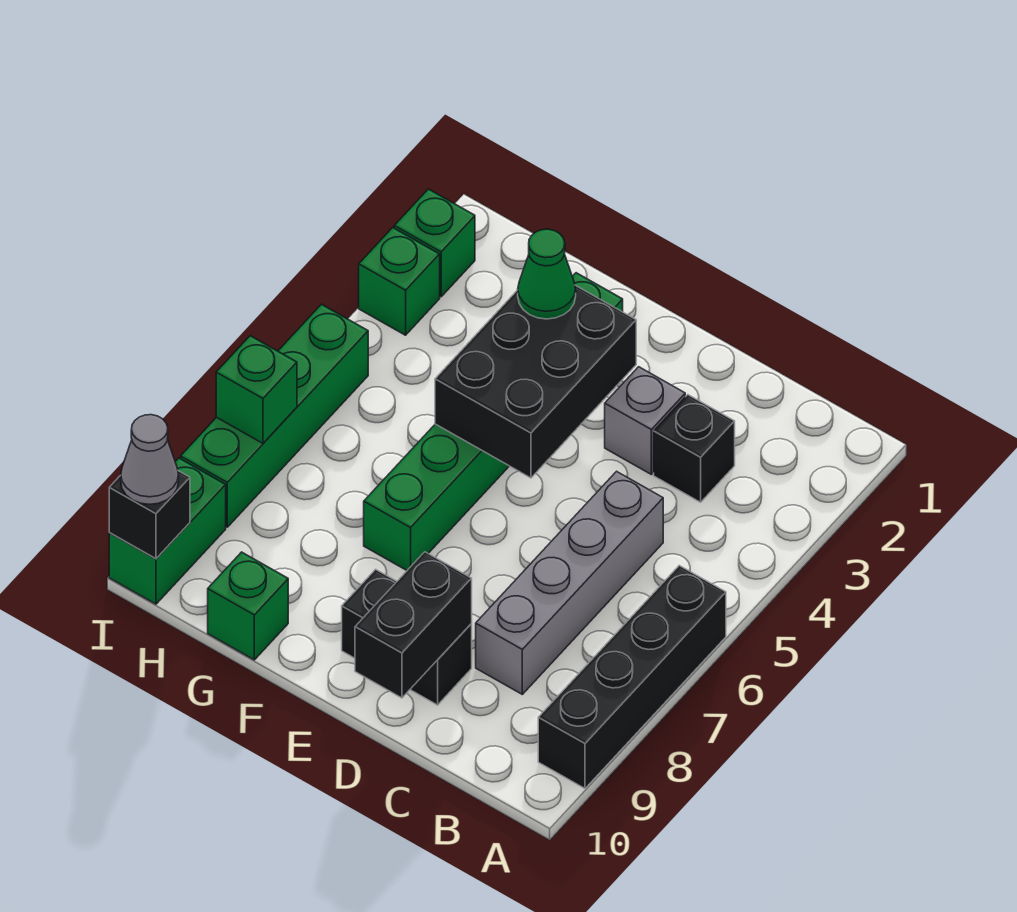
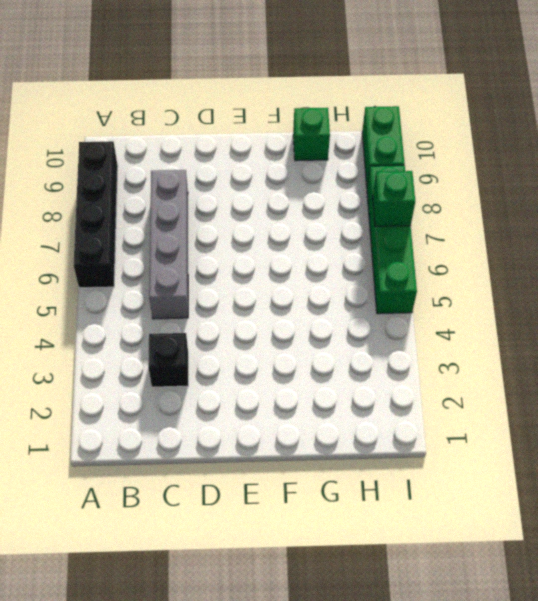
none -> grey brick D3 level 1
none -> black brick D9:E9 level 1
none -> green brick F2:F7 level 1

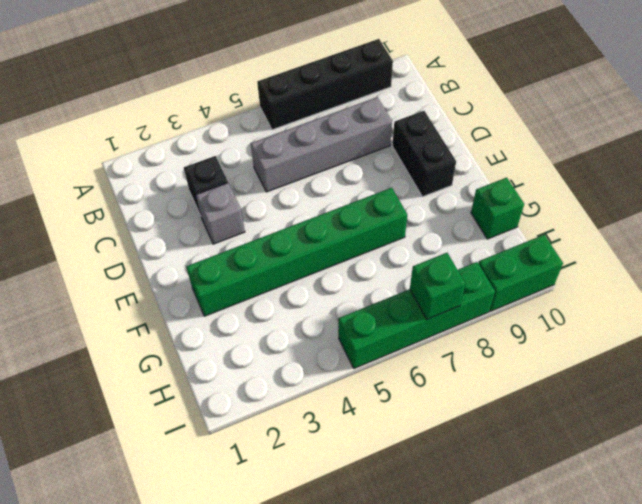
none -> green brick I2 level 1
none -> green brick I3 level 1
none -> black brick D9:D10 level 2

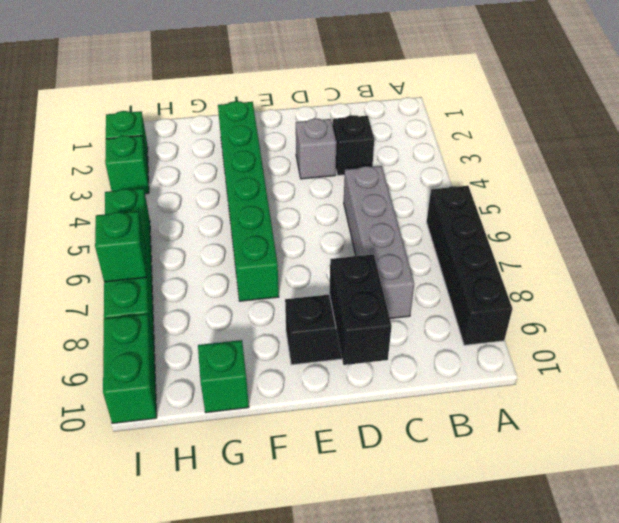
none -> black brick E3:F5 level 2
none -> black brick I10 level 2
none -> green cone F3 level 3

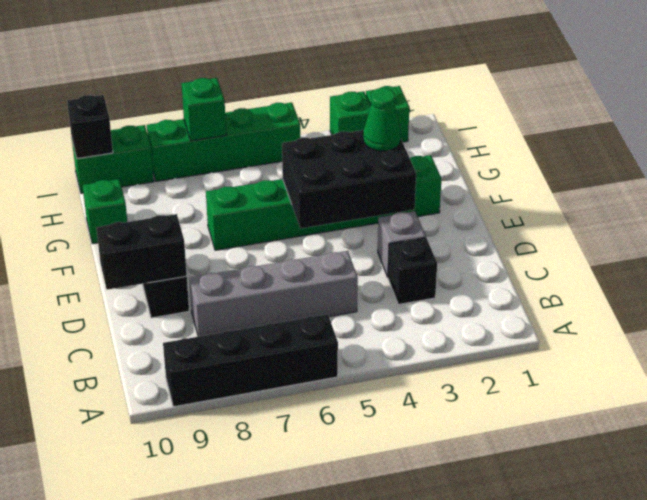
none -> grey cone I10 level 3

